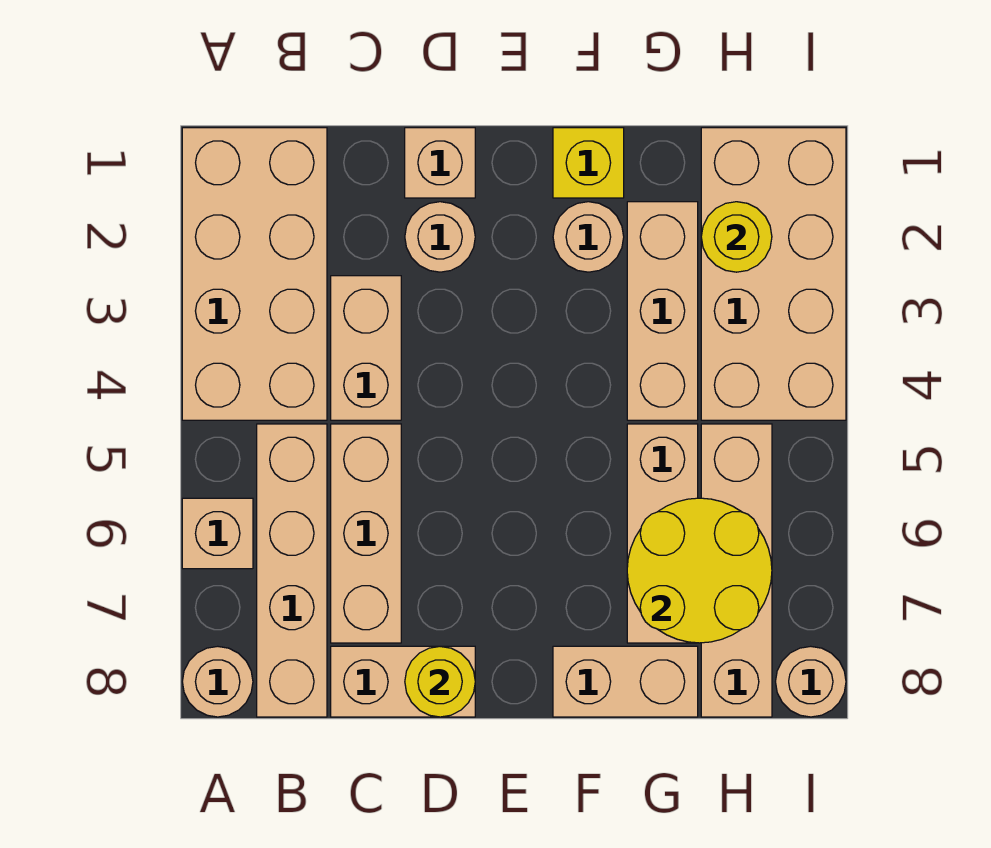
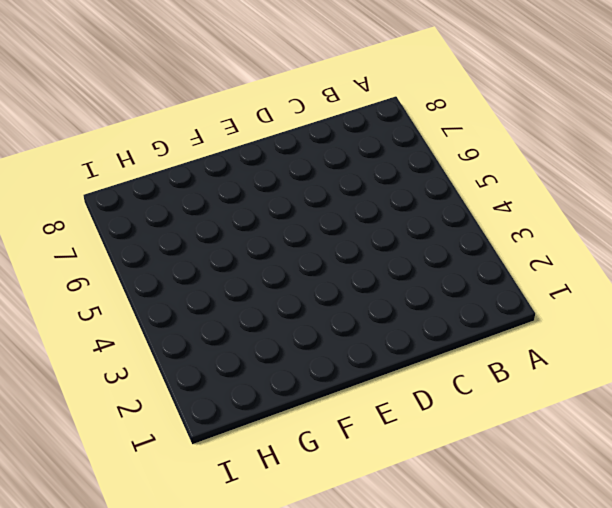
none -> tan brick A1:B4 level 1
none -> tan brick A6 level 1
none -> tan round brick A8 level 1

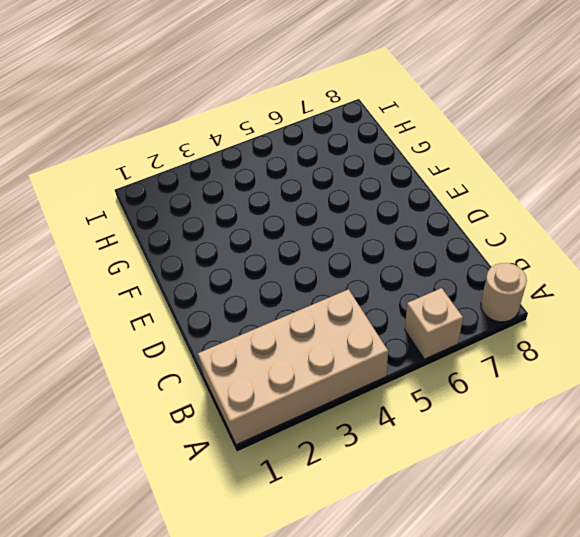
none -> tan brick B5:B8 level 1
none -> tan brick C3:C4 level 1
none -> tan brick C5:C7 level 1

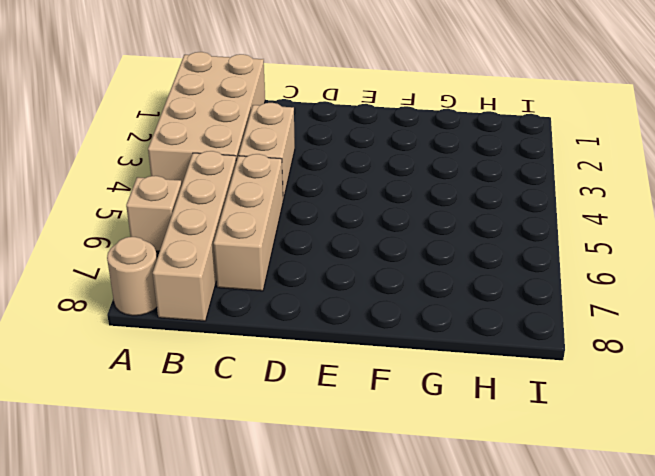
none -> tan brick C8:D8 level 1
none -> tan brick D1 level 1
none -> tan round brick D2 level 1

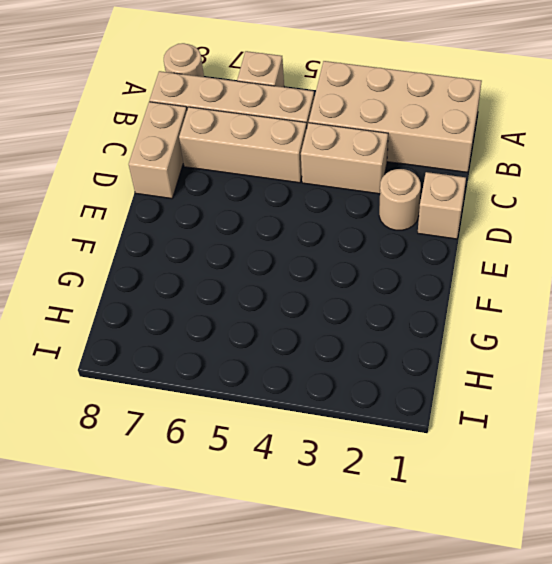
none -> yellow brick F1 level 1
none -> tan round brick F2 level 1
none -> tan brick F8:G8 level 1

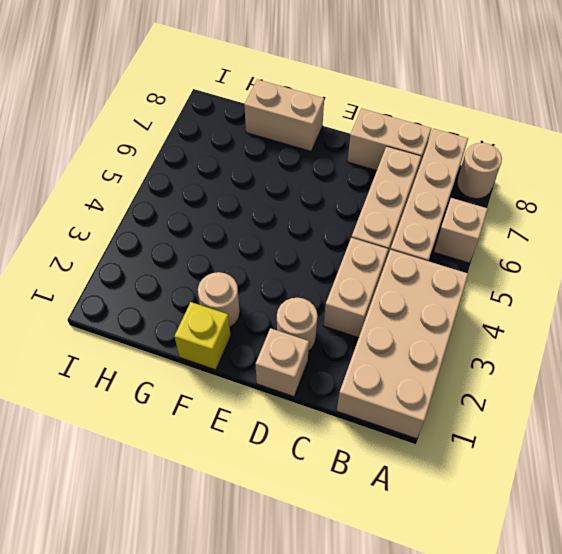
none -> tan brick G2:G4 level 1
none -> tan brick G5:G7 level 1
none -> tan brick H1:I4 level 1

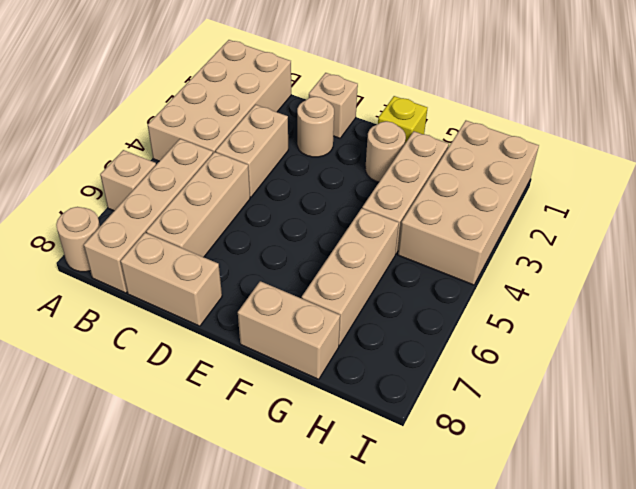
none -> tan brick H5:H8 level 1
none -> tan round brick I8 level 1
none -> yellow round brick D8 level 2

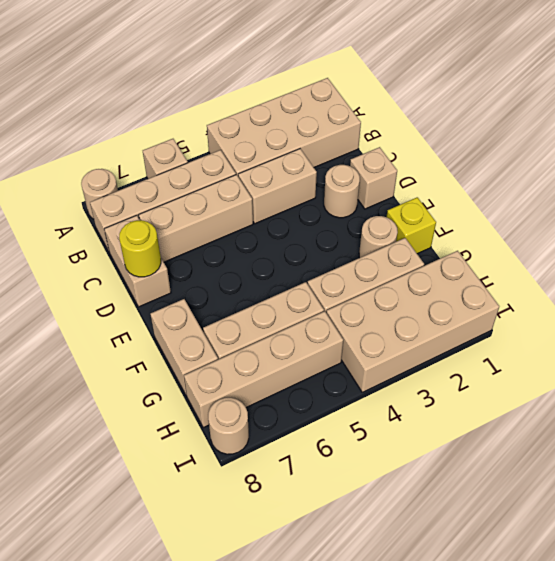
none -> yellow round brick G6:H7 level 2
none -> yellow round brick H2 level 2

